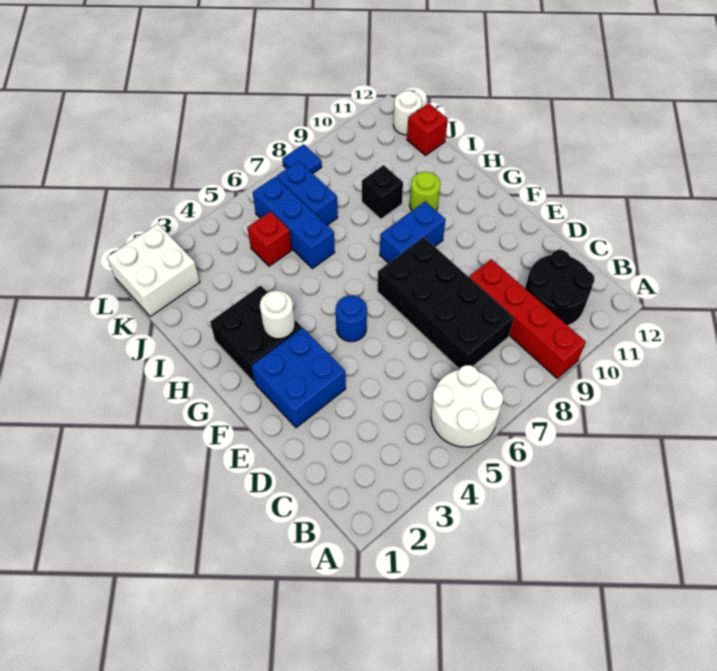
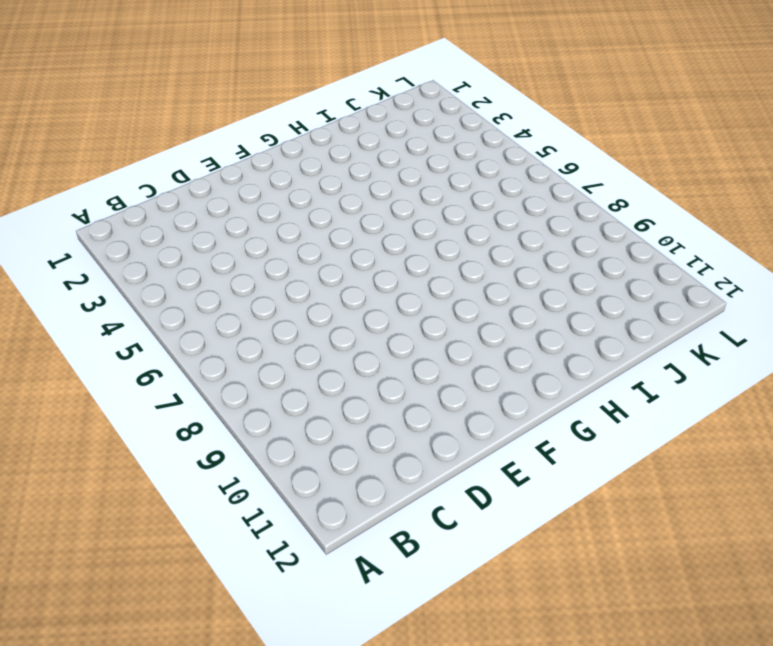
none -> white round brick A5:B6 level 1
none -> red brick A9:D9 level 1
none -> black round brick B10:C11 level 1

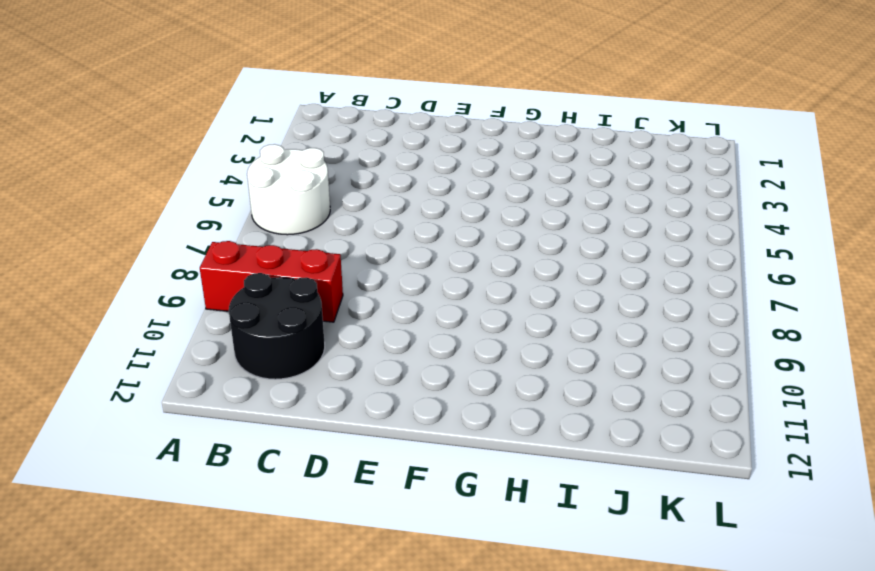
red brick A9:C9 level 1 -> red brick A9:D9 level 1
none -> black brick C7:F8 level 1
none -> blue brick E2:F3 level 1
none -> blue round brick F5 level 1

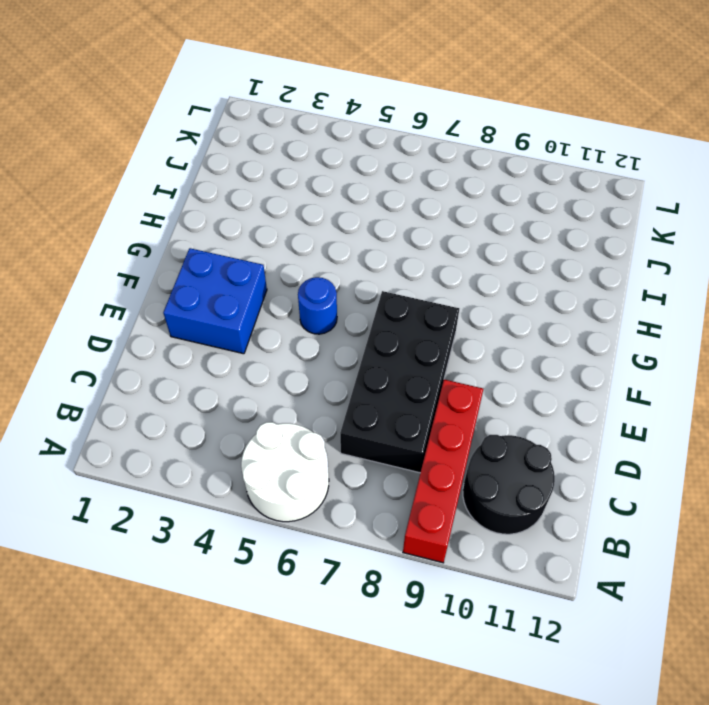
none -> black brick G2:H3 level 1
none -> blue brick G8:G9 level 1
none -> lime round brick H10 level 1

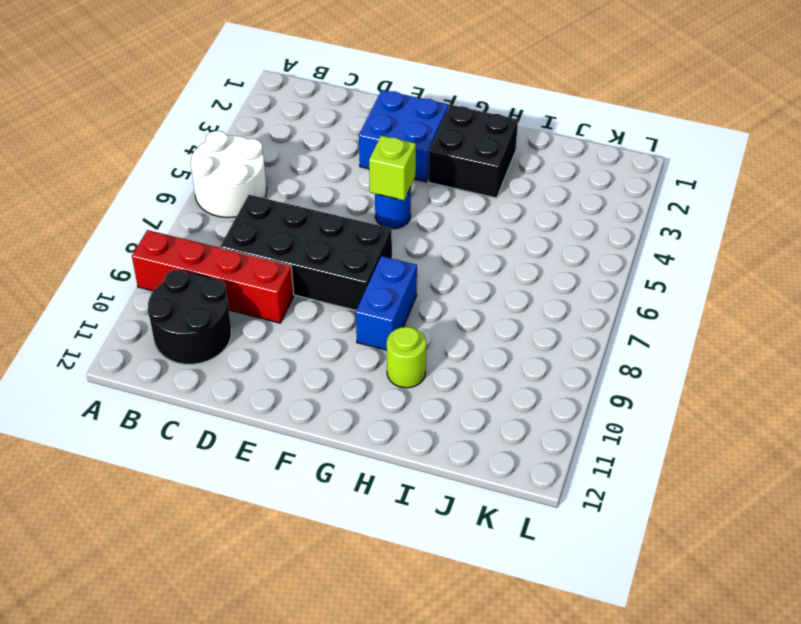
lime brick F5 level 2 -> none
none -> blue brick I6:K6 level 1
none -> black brick I9 level 1
none -> red brick J5 level 1

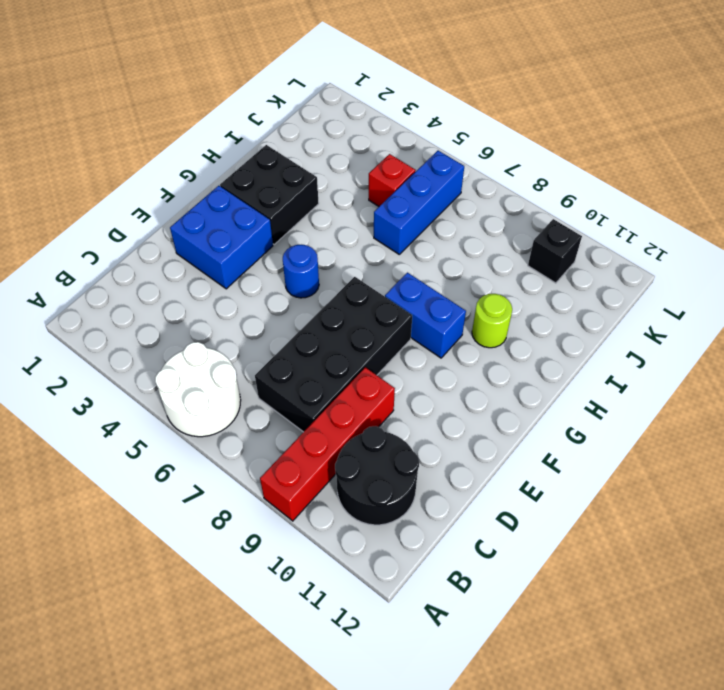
black brick K10 level 1 -> black brick I9 level 1
none -> blue brick J7:K7 level 1
none -> red brick J12 level 1
none -> white brick K1:L2 level 1

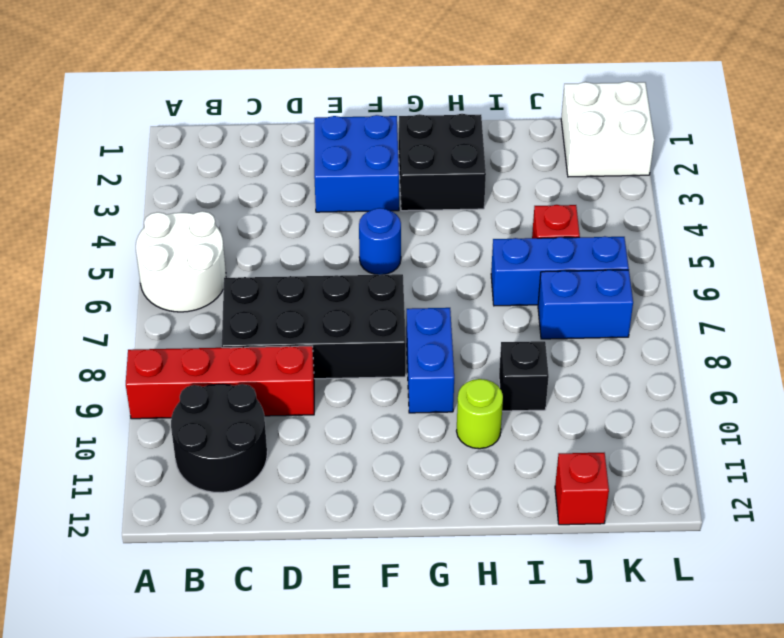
none -> white round brick K12 level 1
none -> blue tile L8 level 1
none -> white round brick G3 level 2

